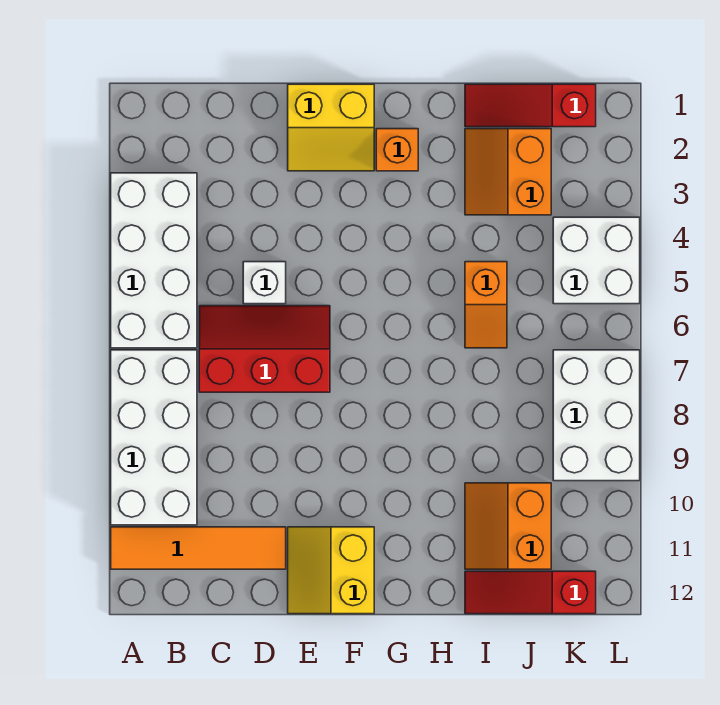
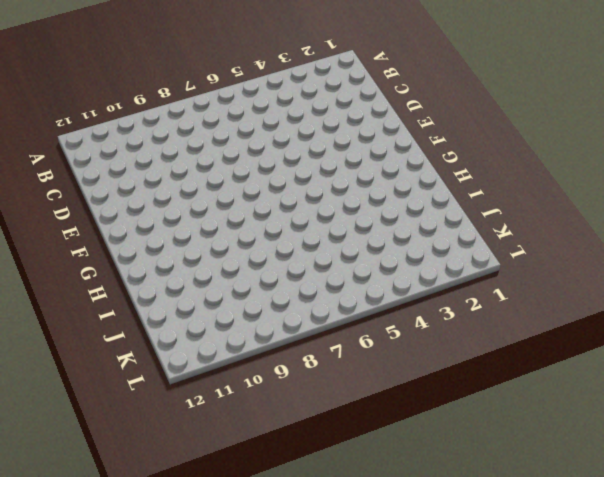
none -> white brick A3:B6 level 1
none -> white brick A7:B10 level 1
none -> orange tile A11:D11 level 1

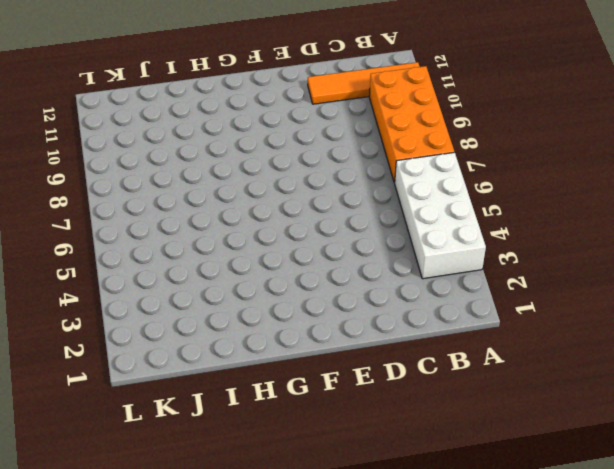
orange brick A7:B10 level 1 -> white brick A7:B10 level 1
none -> red slope C6:E7 level 1 top 7
none -> white brick D5 level 1
none -> yellow slope E1:F2 level 1 top 1

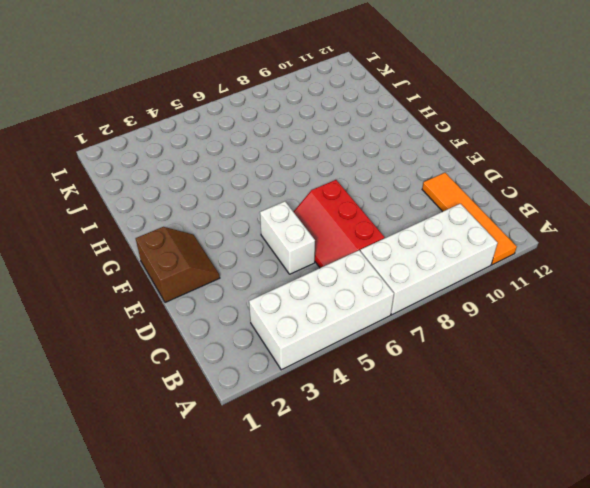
white brick D5:E5 level 1 -> white brick D5 level 1
brown slope E1:F2 level 1 top 1 -> yellow slope E1:F2 level 1 top 1
none -> yellow slope E11:F12 level 1 top F
none -> orange brick G2 level 1
none -> red slope I1:K1 level 1 top K

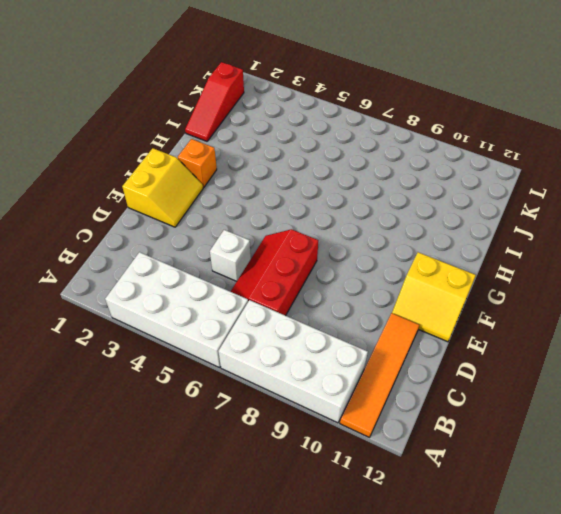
none -> orange slope I2:J3 level 1 top J
none -> orange slope I5:I6 level 1 top 5
none -> orange slope I10:J11 level 1 top J

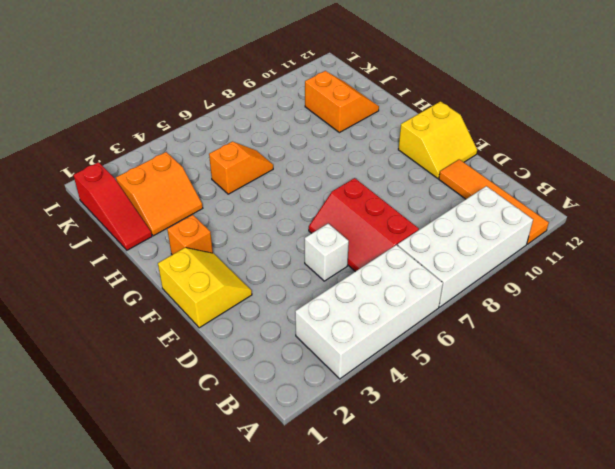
orange slope I10:J11 level 1 top 10 -> orange slope I10:J11 level 1 top J
none -> red slope I12:K12 level 1 top K
none -> white brick K4:L5 level 1
none -> white brick K7:L9 level 1

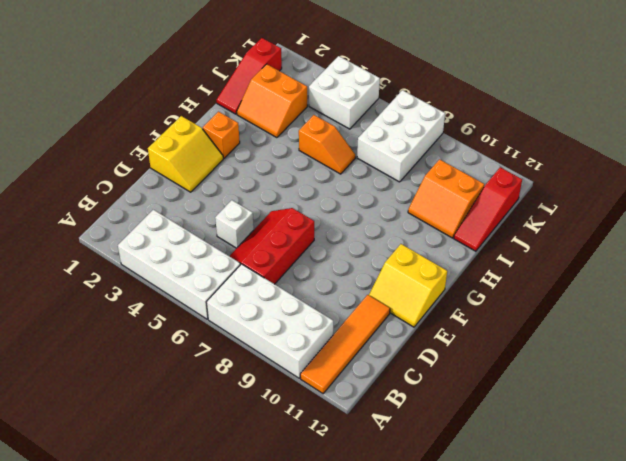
white brick J7:L8 level 1 -> white brick K7:L9 level 1

